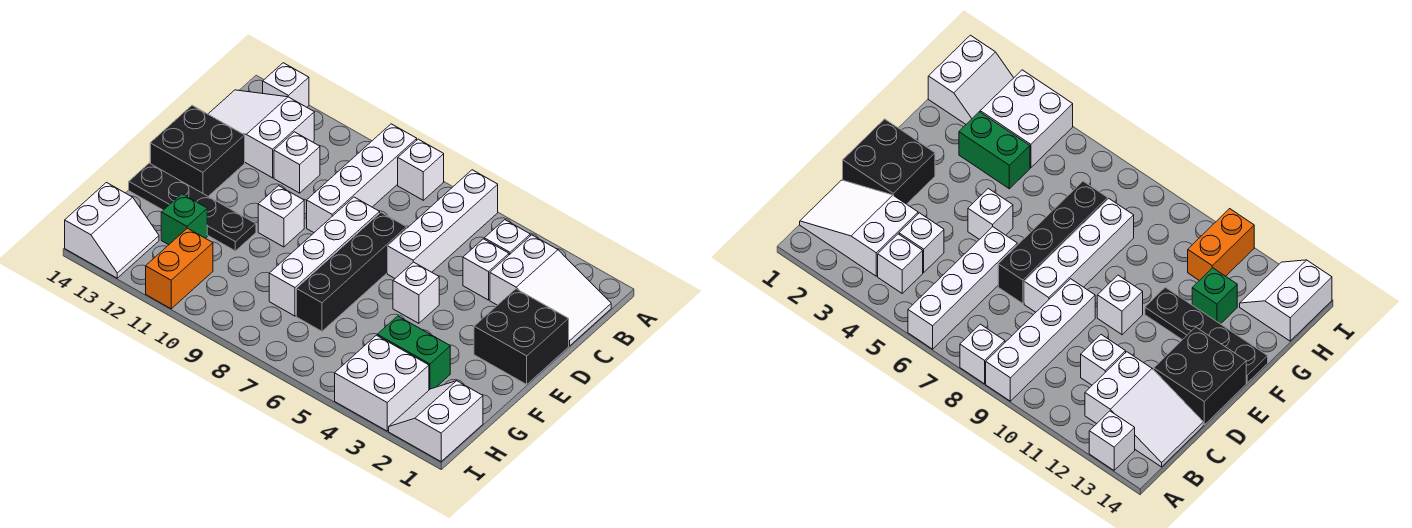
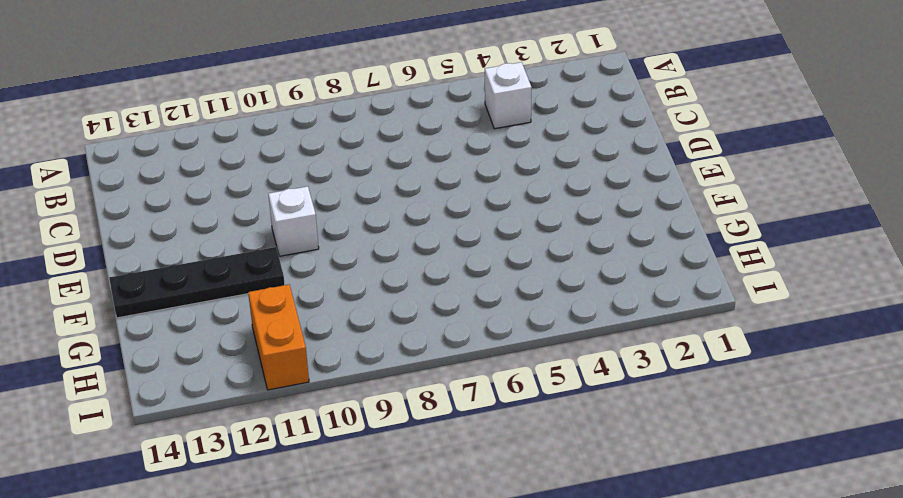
none -> white brick A6:D6 level 1
none -> white brick A8 level 1
none -> white brick A9:D9 level 1

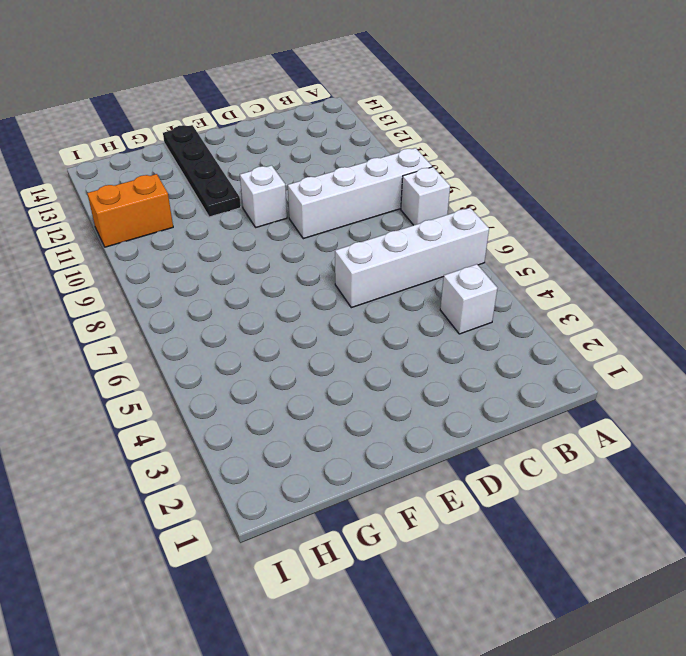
none -> white brick A13 level 1
none -> white slope B1:C3 level 1 top 3
none -> white slope B12:C14 level 1 top 12

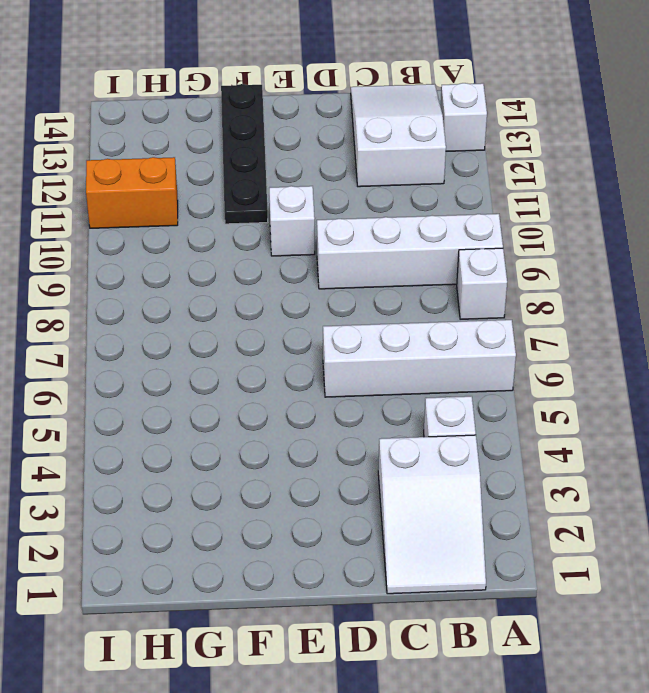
none -> white brick C4 level 1
none -> white brick C11 level 1
none -> black brick D1:E2 level 1

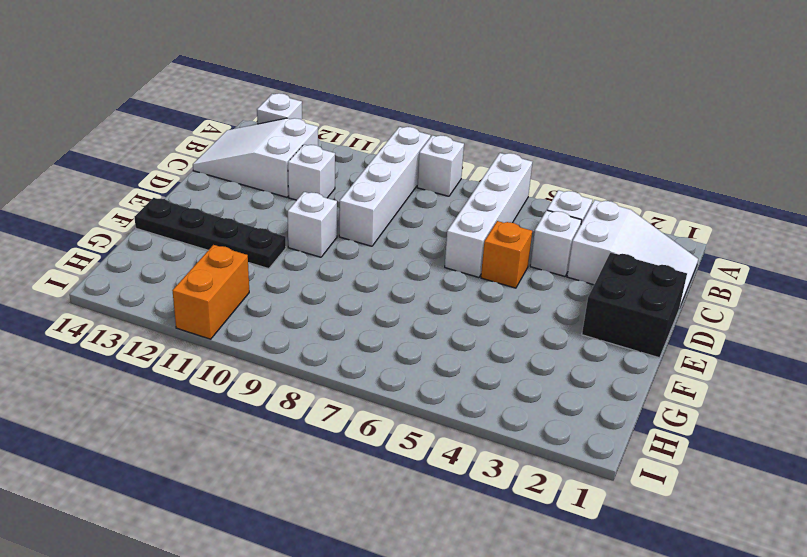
orange brick D5 level 1 -> none
none -> black brick D7:G7 level 1
none -> white brick D8:G8 level 1
none -> black brick D13:E14 level 1

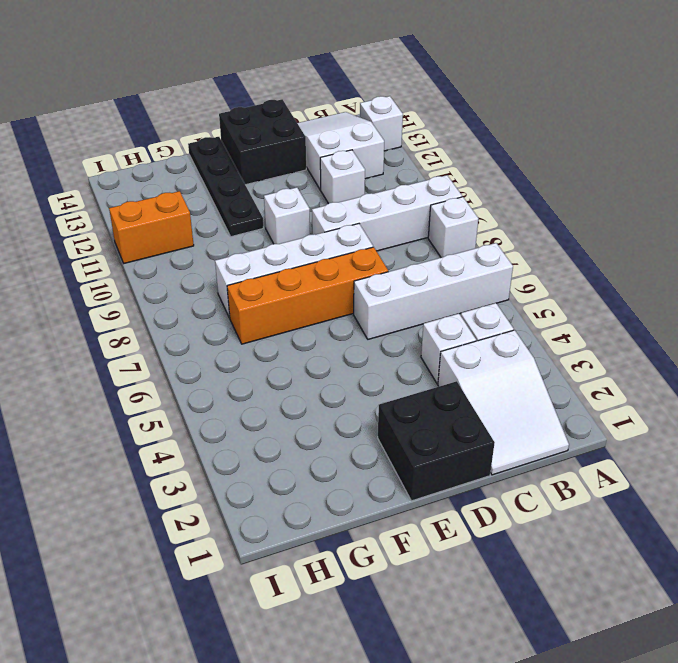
orange brick D7:G7 level 1 -> black brick D7:G7 level 1
none -> white brick E5 level 1
none -> green brick G3:G4 level 1
none -> green brick G12 level 1

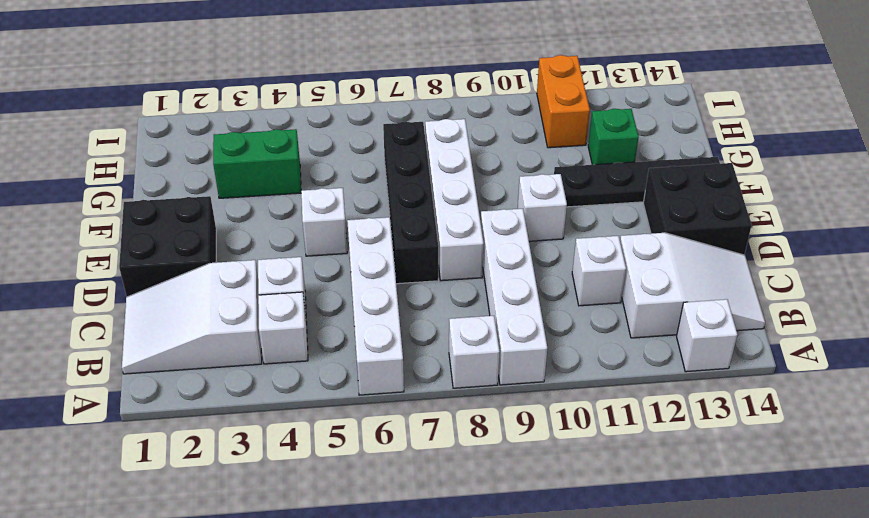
none -> white slope H1:I2 level 1 top 1
none -> white brick H3:I4 level 1
none -> white slope H13:I14 level 1 top 14

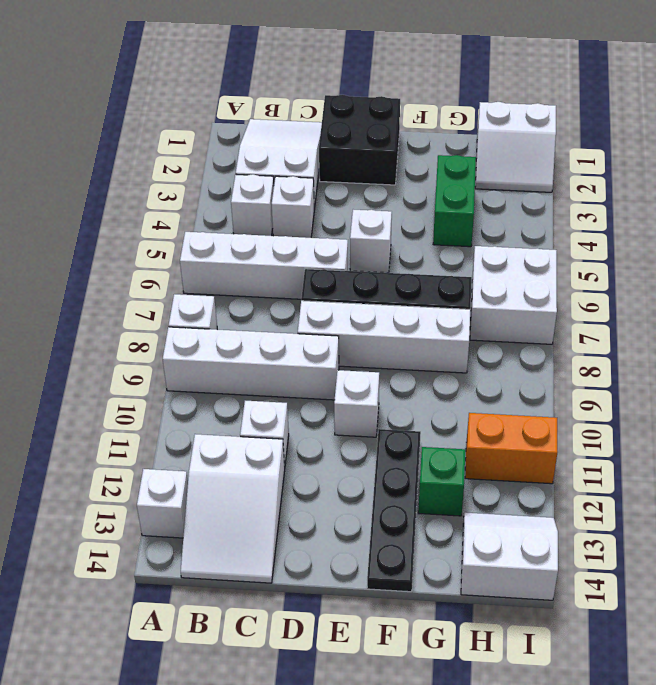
white brick H6:I7 level 1 -> white brick H3:I4 level 1
none -> black brick D13:E14 level 1

